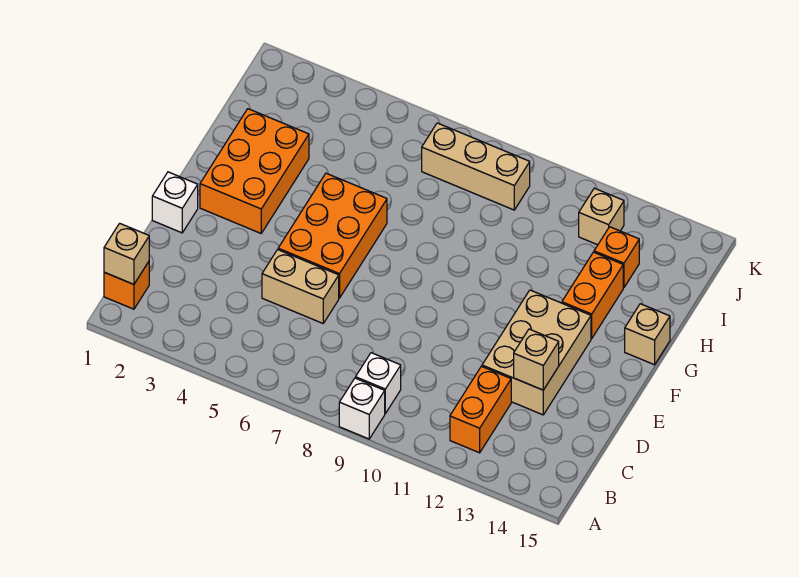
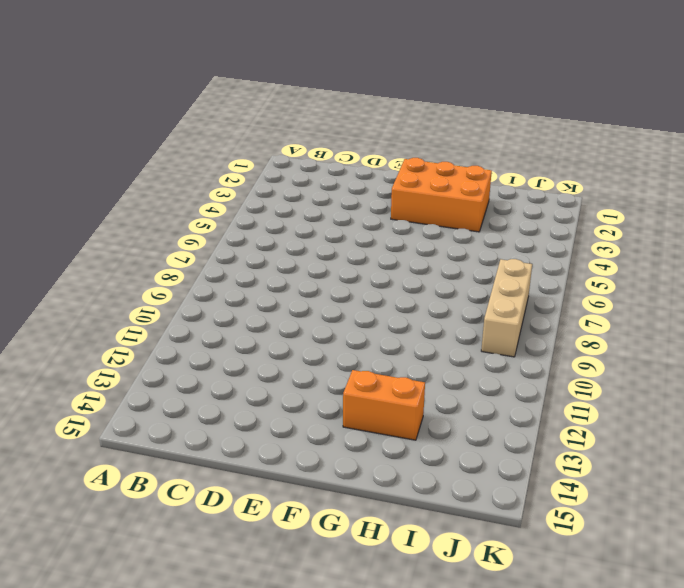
none -> white brick A9 level 1
none -> orange brick B1 level 1
none -> white brick B9 level 1

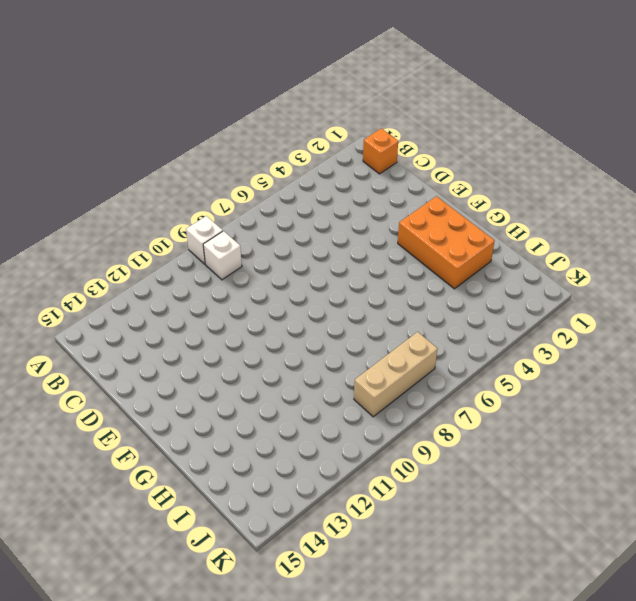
none -> orange brick B12:C12 level 1
none -> tan brick D5:D6 level 1
none -> tan brick D12:F13 level 1

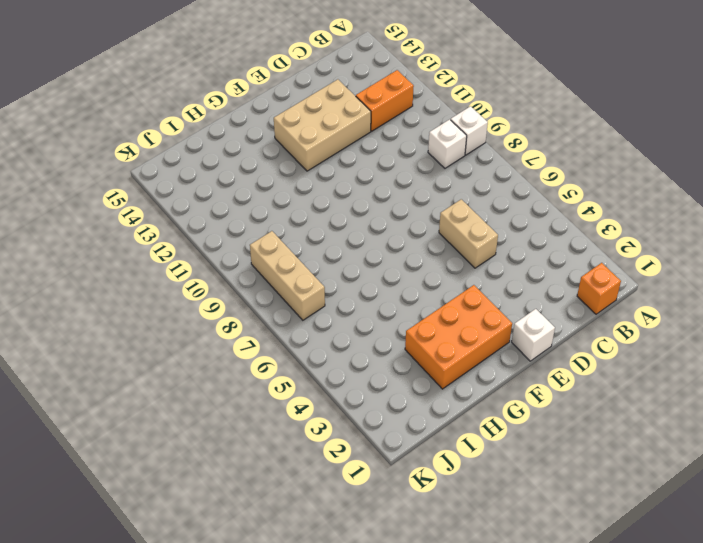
none -> orange brick E5:G6 level 1
none -> orange brick G13:H13 level 1
none -> tan brick G15 level 1

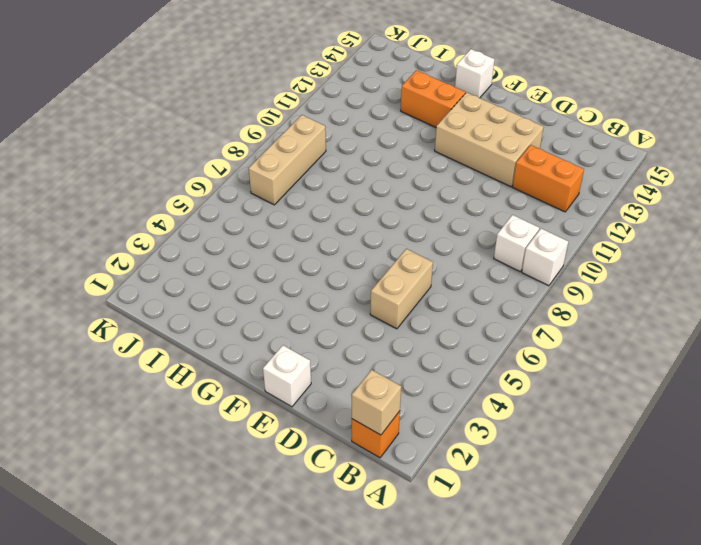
white brick G15 level 1 -> tan brick G15 level 1
none -> orange brick E5:G6 level 1
none -> orange brick F2:H3 level 1
none -> orange brick I13 level 1

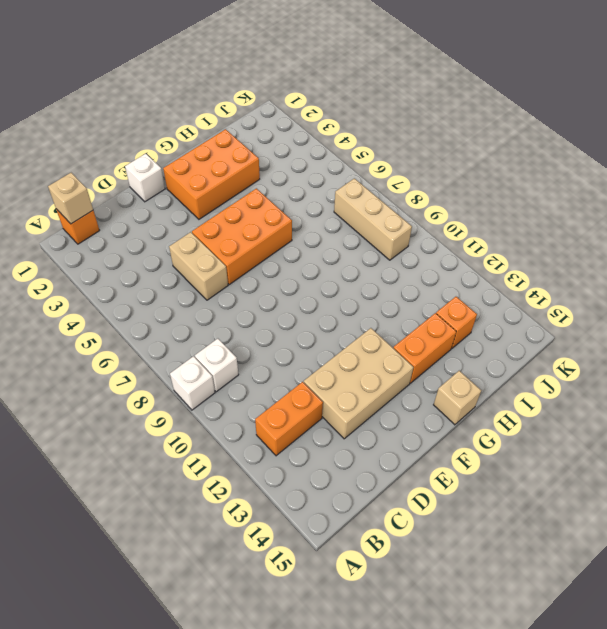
none -> tan brick J12 level 1
none -> tan brick D13 level 2

